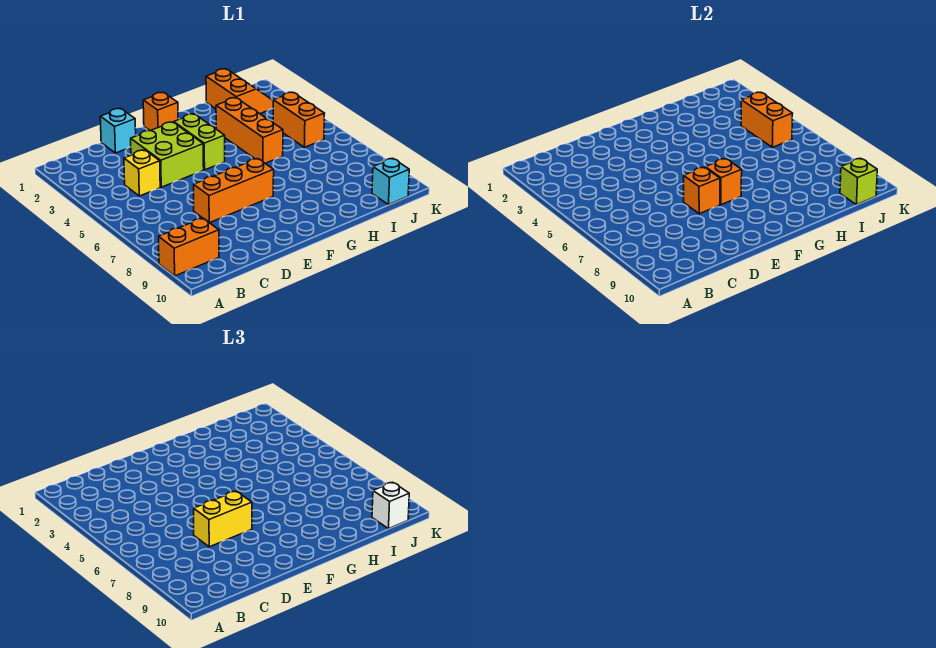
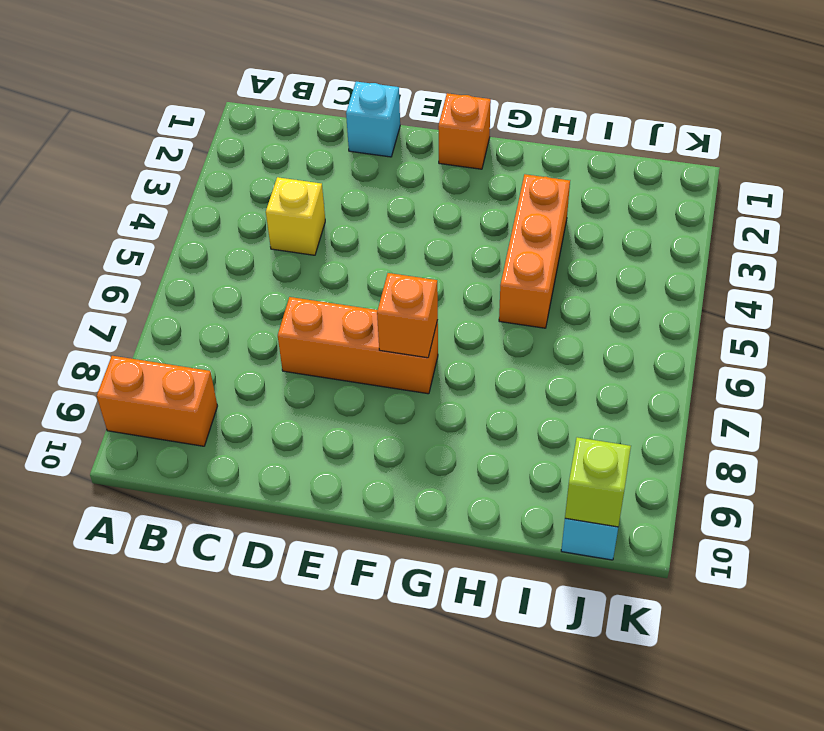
none -> lime brick D3:E4 level 1
none -> lime brick F3:F4 level 1
none -> orange slope I1:J2 level 1 top I

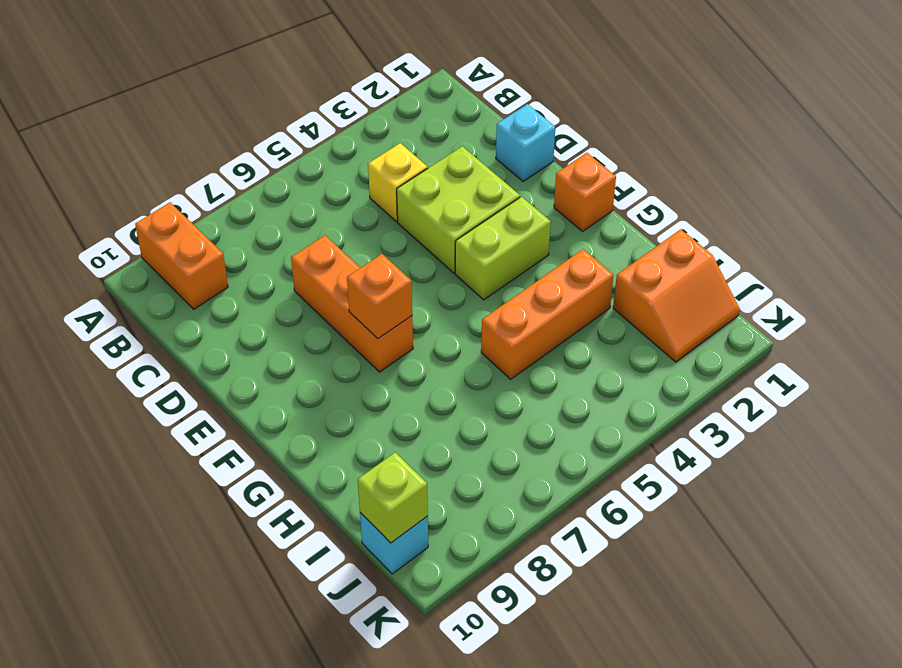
none -> orange brick J4:J5 level 1
none -> orange brick E7 level 2
none -> orange brick J4:J5 level 2

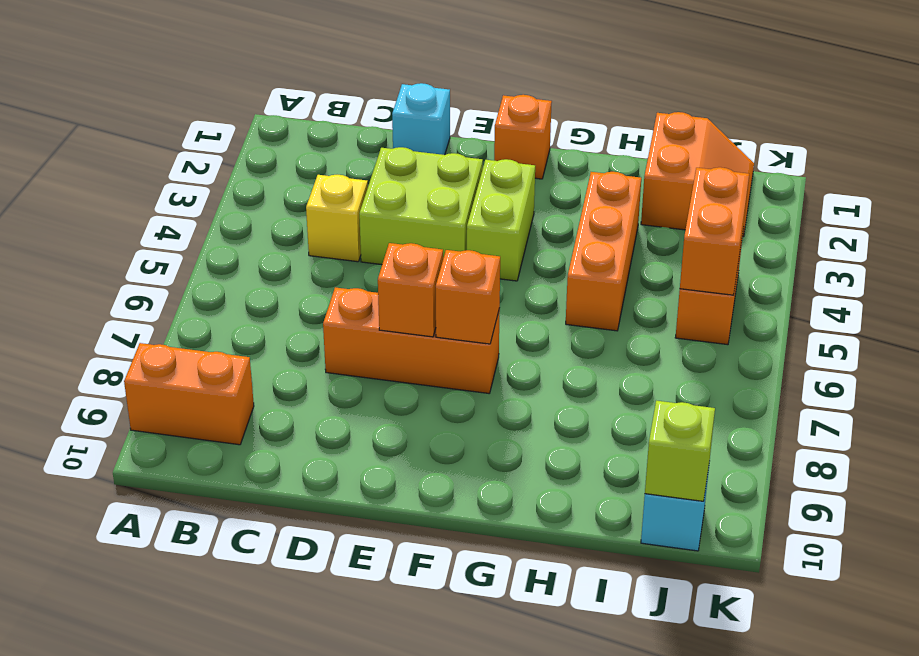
none -> yellow brick D7:E7 level 3
none -> white brick J10 level 3

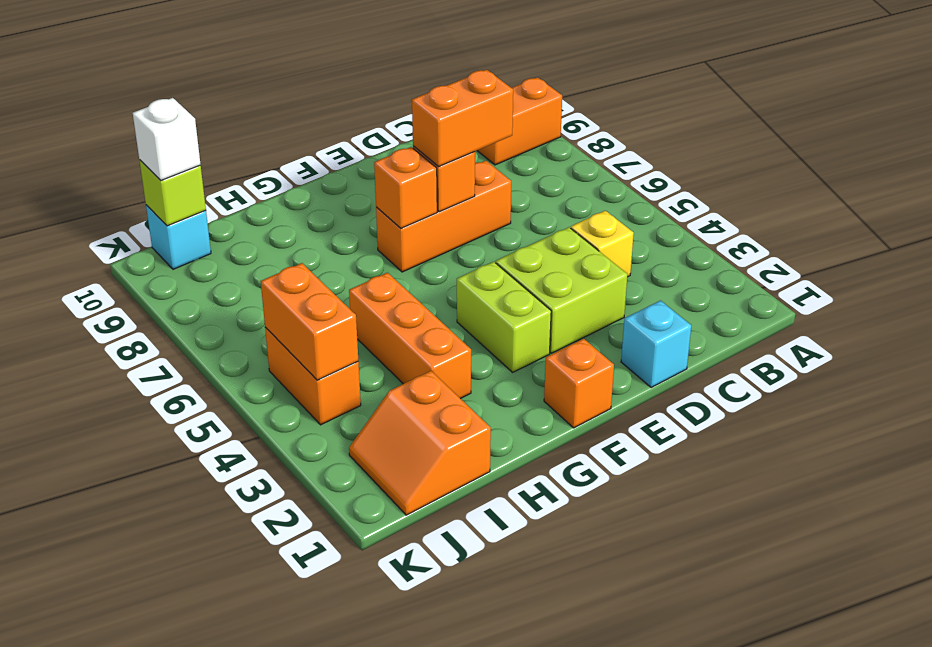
orange brick D7:E7 level 3 -> yellow brick D7:E7 level 3

